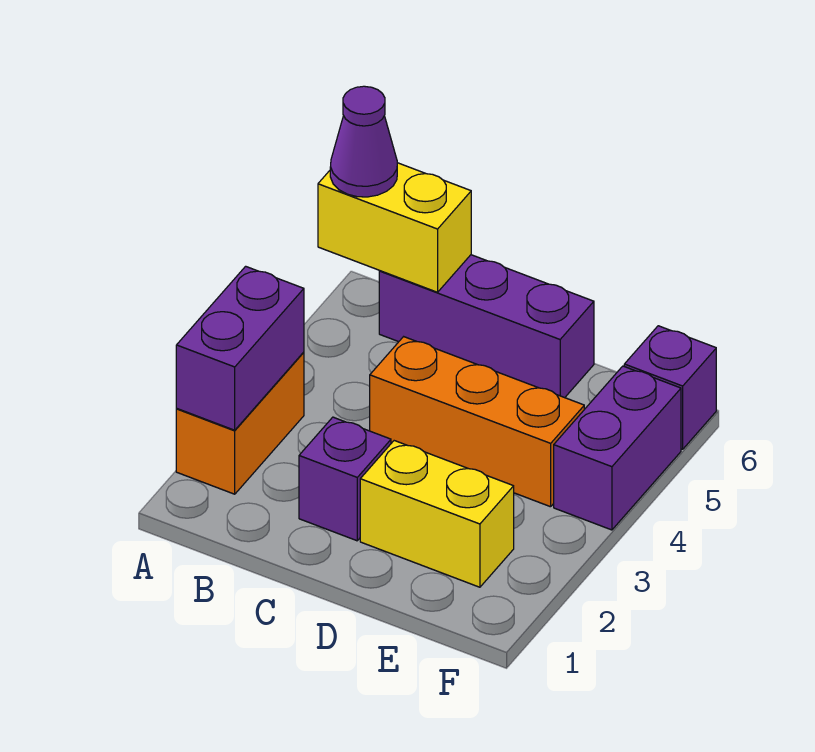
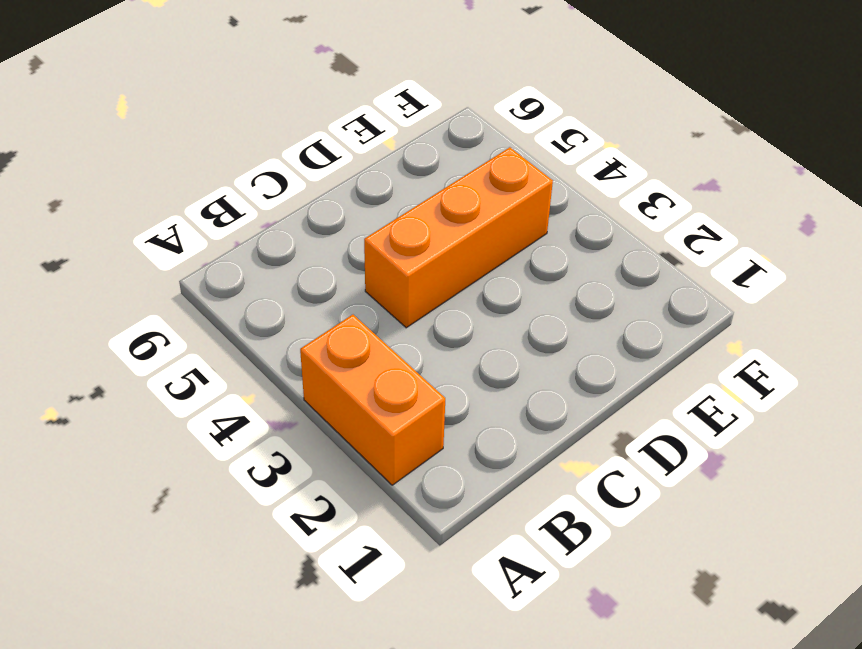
none -> purple brick B6:D6 level 1
none -> purple brick C2 level 1

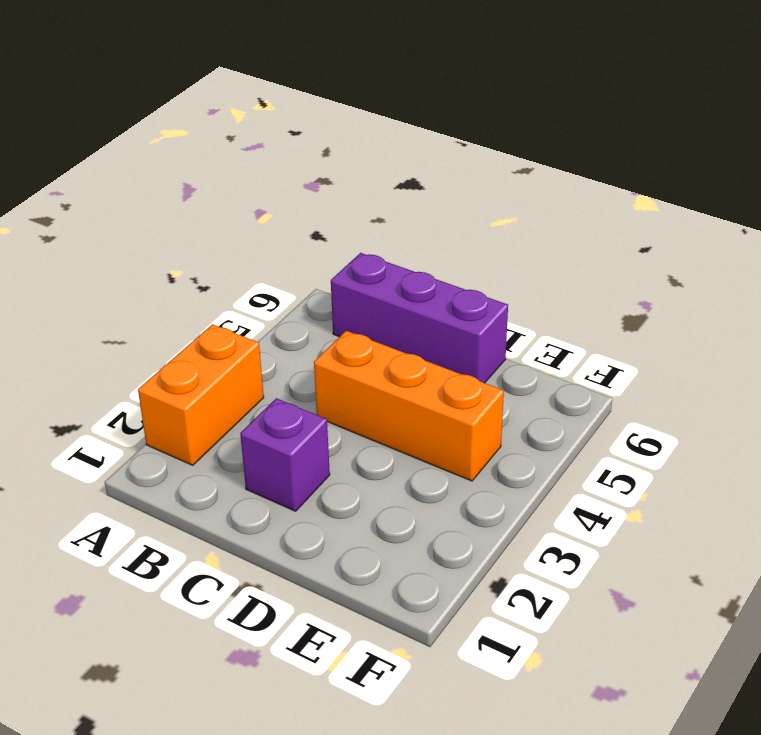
none -> yellow brick D2:E2 level 1
none -> purple brick F4:F5 level 1

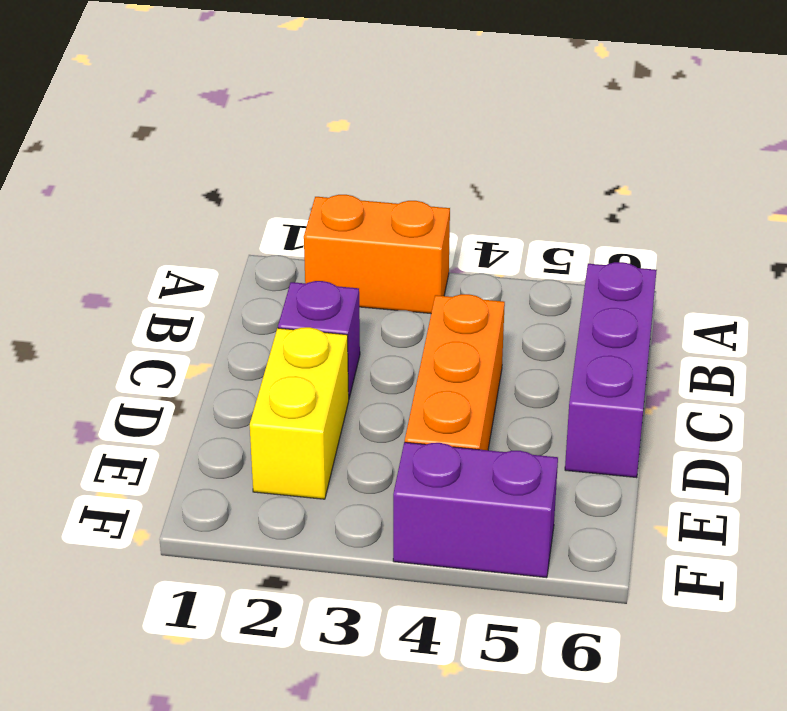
none -> purple brick F6 level 1
none -> purple brick A2:A3 level 2

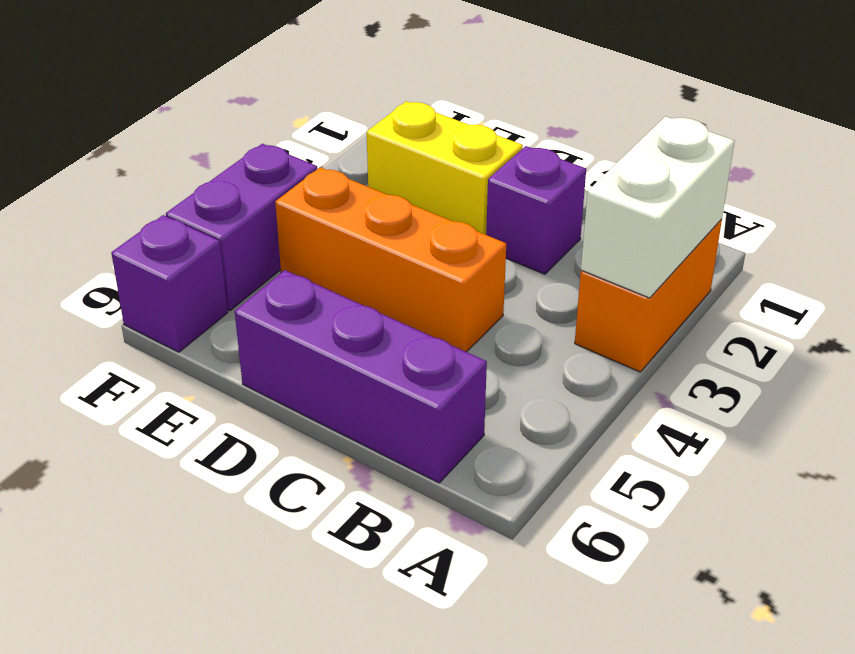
white brick A2:A3 level 2 -> purple brick A2:A3 level 2
none -> yellow brick A6:B6 level 2
none -> purple cone A6 level 3

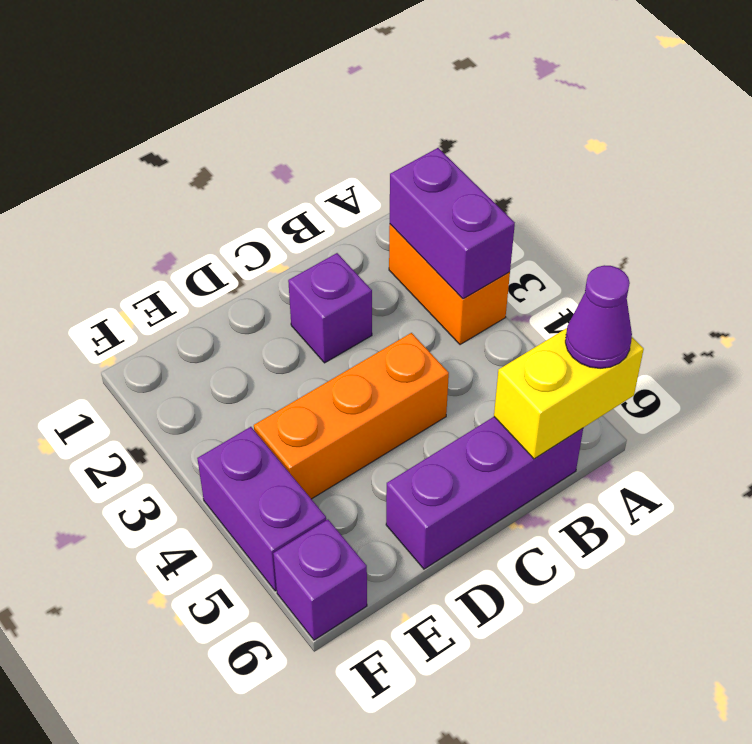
none -> yellow brick D2:E2 level 1

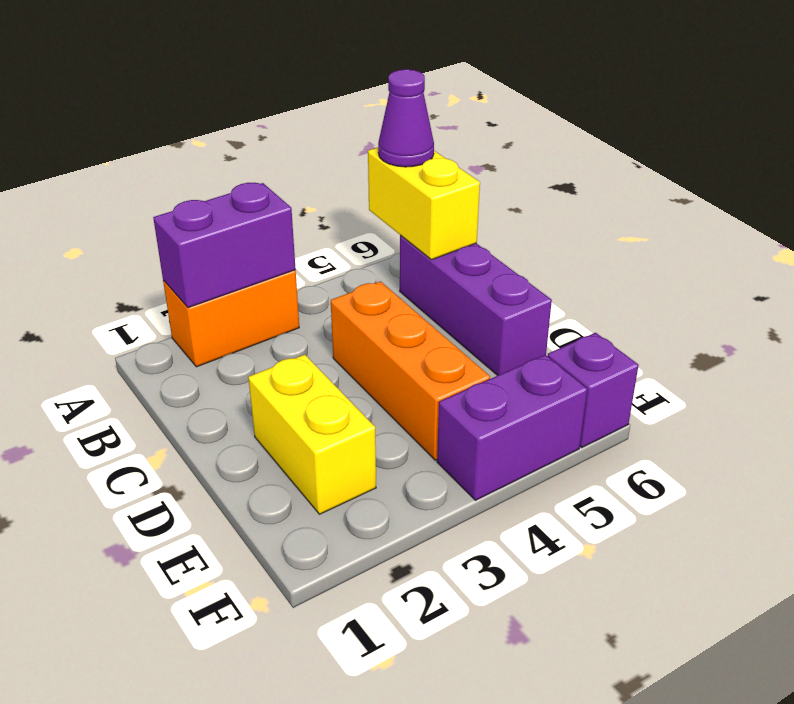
none -> purple brick C2 level 1

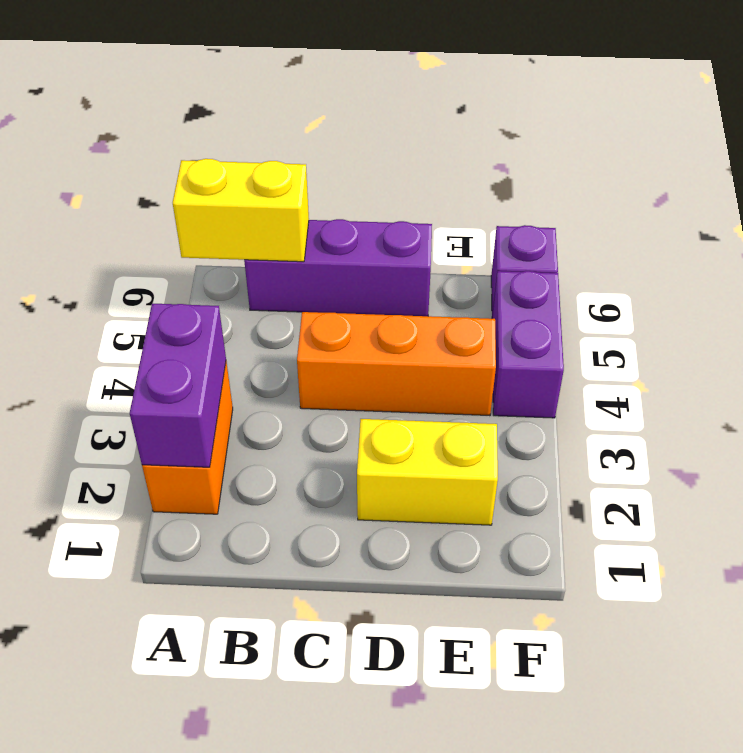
none -> purple brick C2 level 1
none -> purple cone A6 level 3

